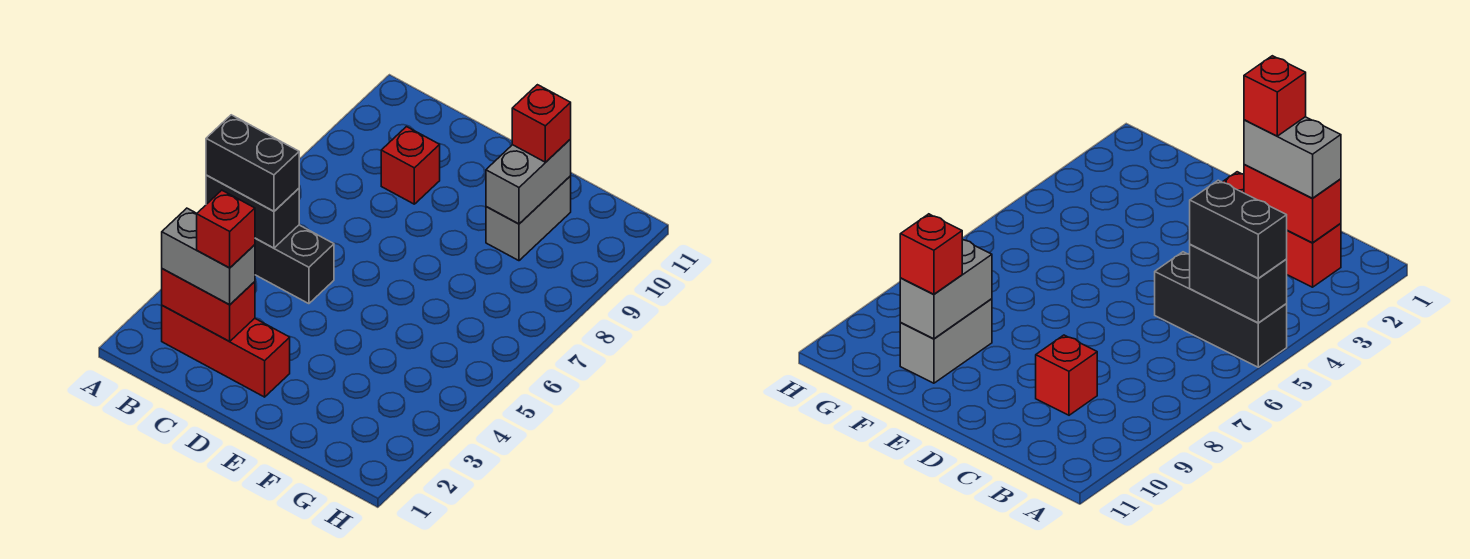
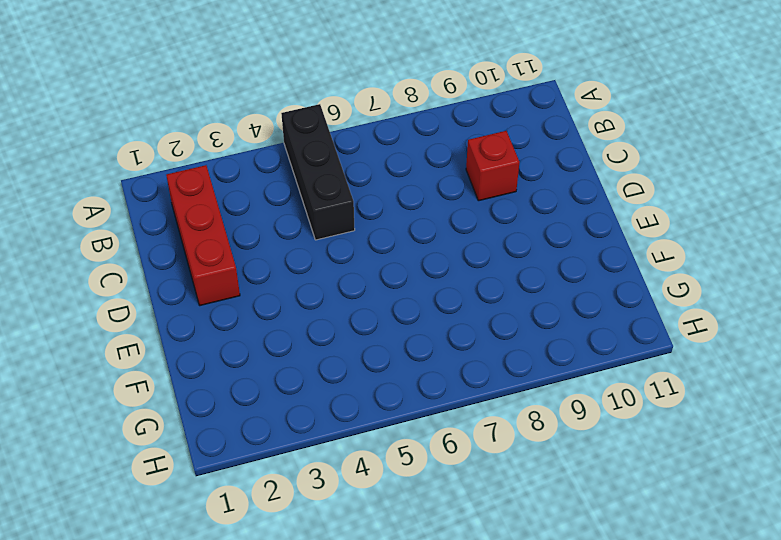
none -> grey brick F9:F10 level 1
none -> black brick A5:B5 level 2

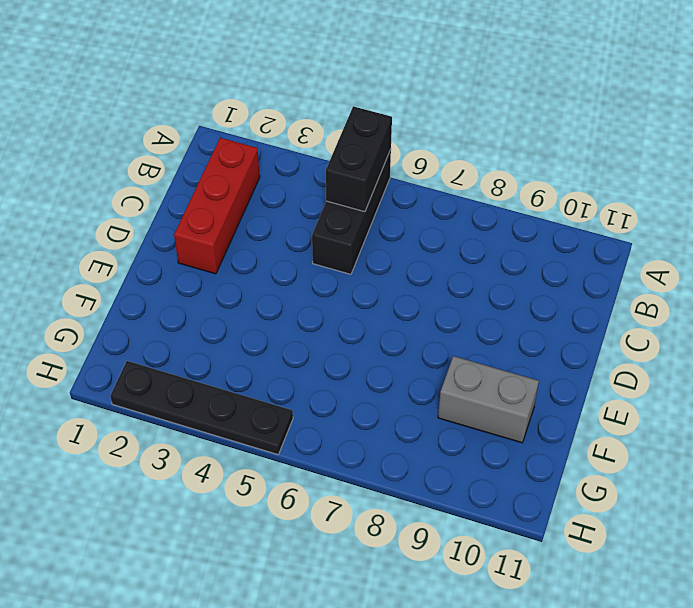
black plate H2:H5 level 1 -> none
none -> red brick C9 level 1
none -> red brick B2:C2 level 2

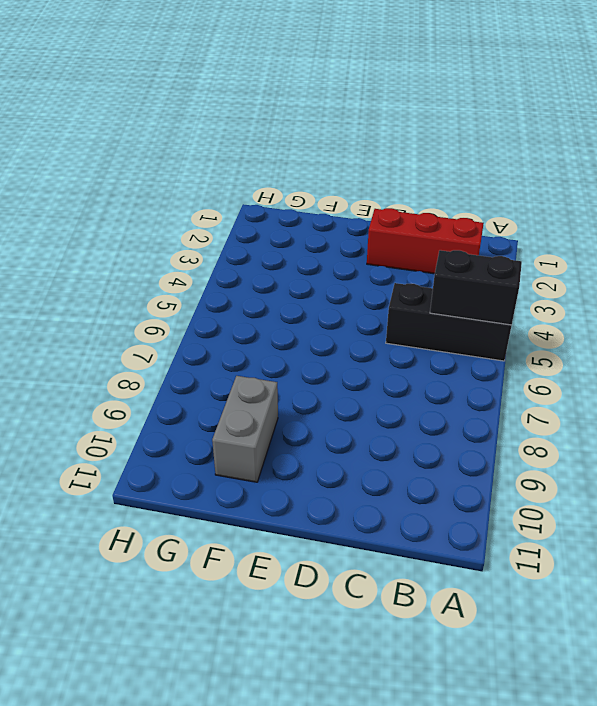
none -> red brick C9 level 1
none -> red brick B2:C2 level 2

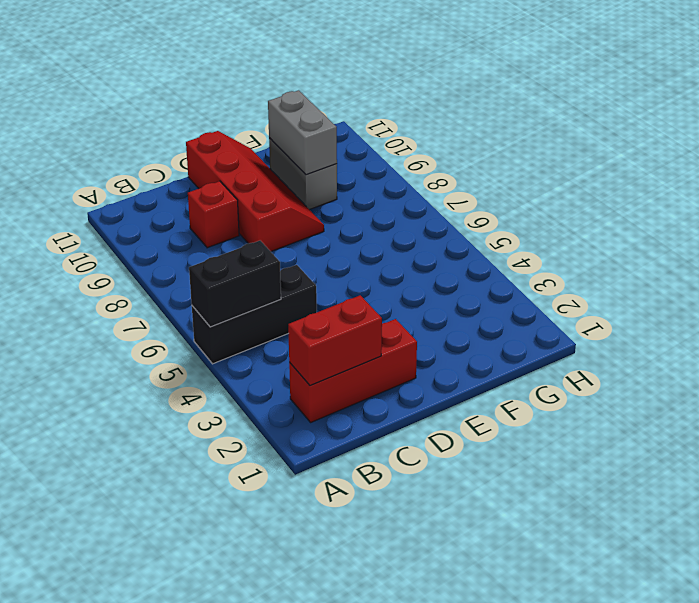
red slope D8:E11 level 1 top D -> none
none -> black brick A5:B5 level 3
none -> grey brick B2:C2 level 3

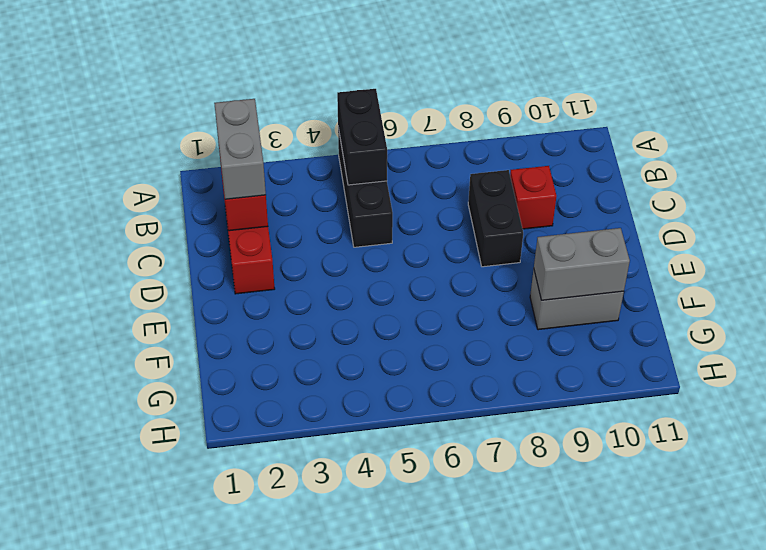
black brick C8:D8 level 1 -> black brick A5:B5 level 3
none -> red brick F10 level 3
none -> red brick C2 level 4

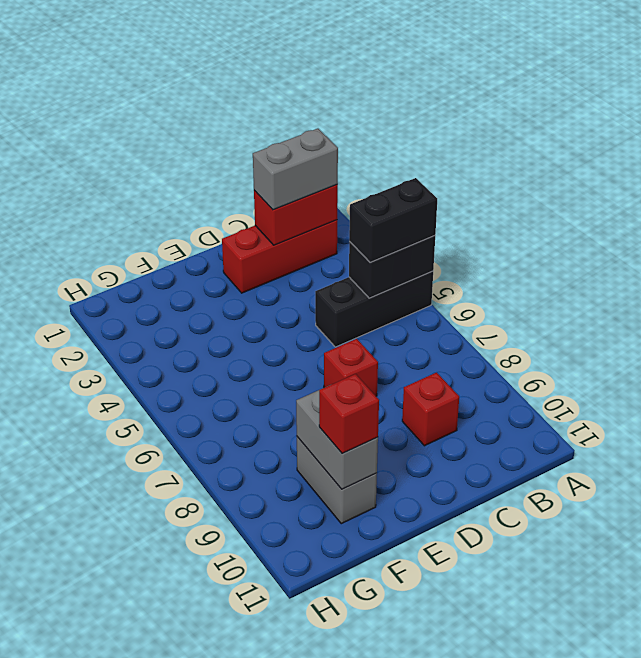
red brick D7 level 1 -> red brick C2 level 4

